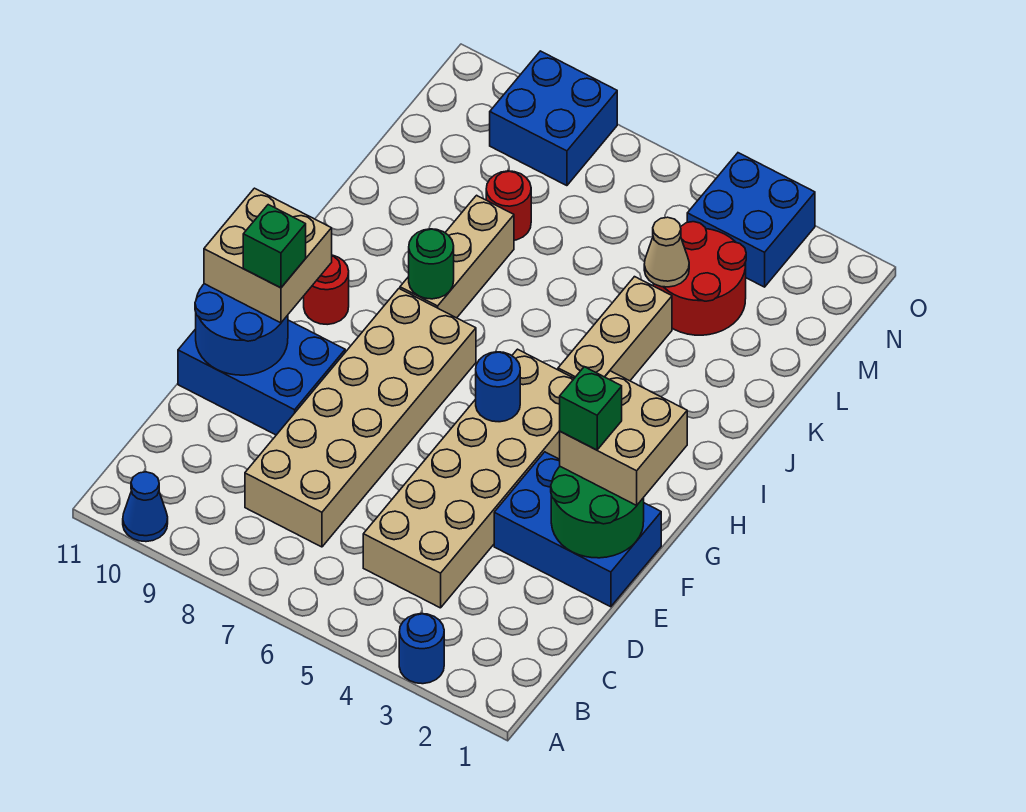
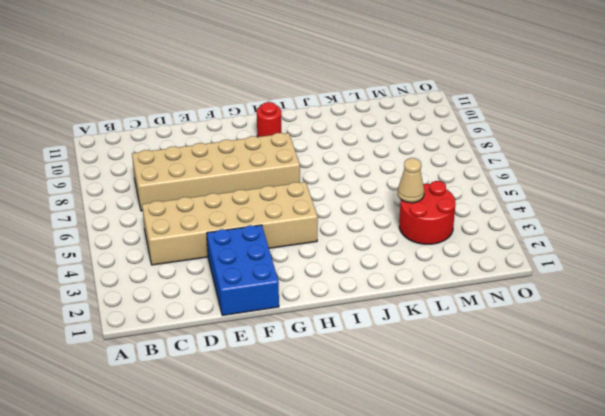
none -> blue round brick A3 level 1
none -> blue cone A10 level 1
none -> blue brick E9:F11 level 1

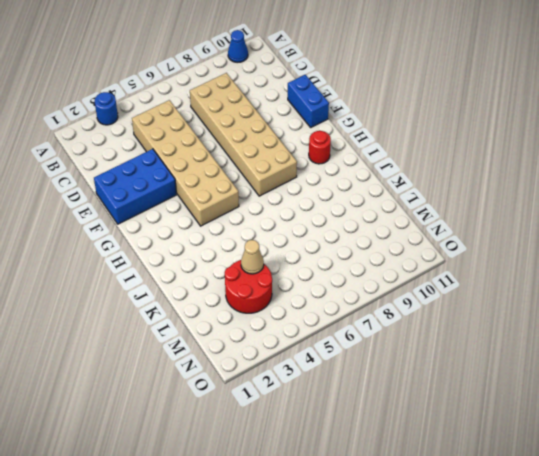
blue brick E11:F11 level 1 -> blue brick E9:F11 level 1
none -> tan brick I4:K4 level 1
none -> tan brick I8:K8 level 1
none -> red round brick L8 level 1

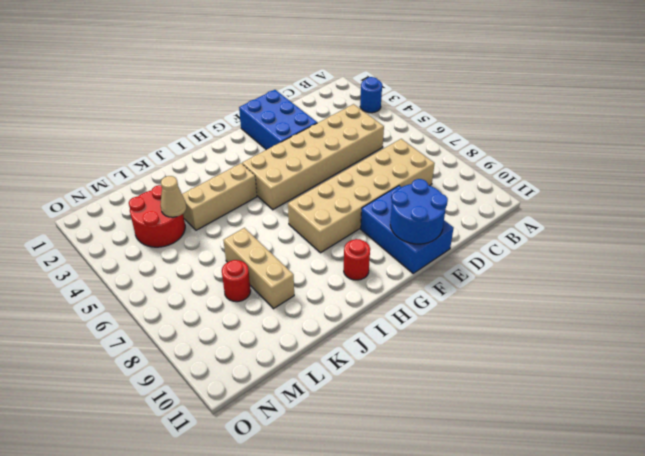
tan brick K7:K9 level 1 -> tan brick I8:K8 level 1
none -> blue cone A10 level 1
none -> blue brick N3:O4 level 1
none -> blue brick N8:O9 level 1

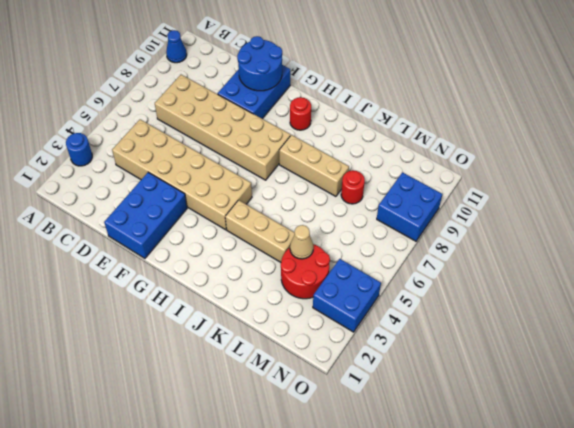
none -> green round brick E1:F2 level 2
none -> blue round brick G5 level 2
none -> green round brick I8 level 2

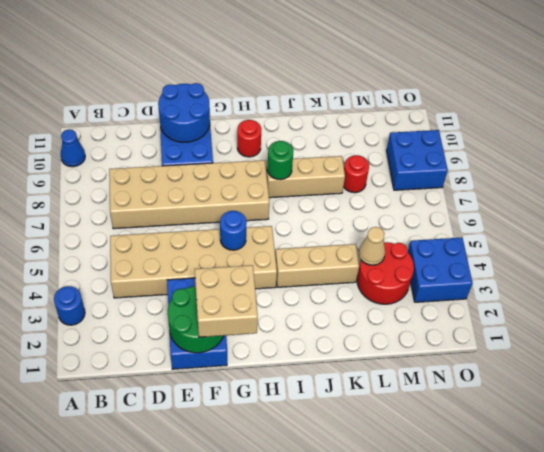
none -> tan brick F10:G11 level 3
none -> green brick F2 level 4
none -> green brick F10 level 4

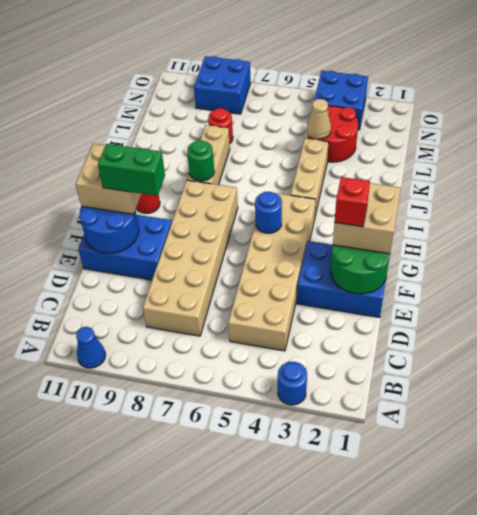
red brick F2 level 4 -> green brick F2 level 4
green brick F9:F10 level 4 -> green brick F10 level 4

